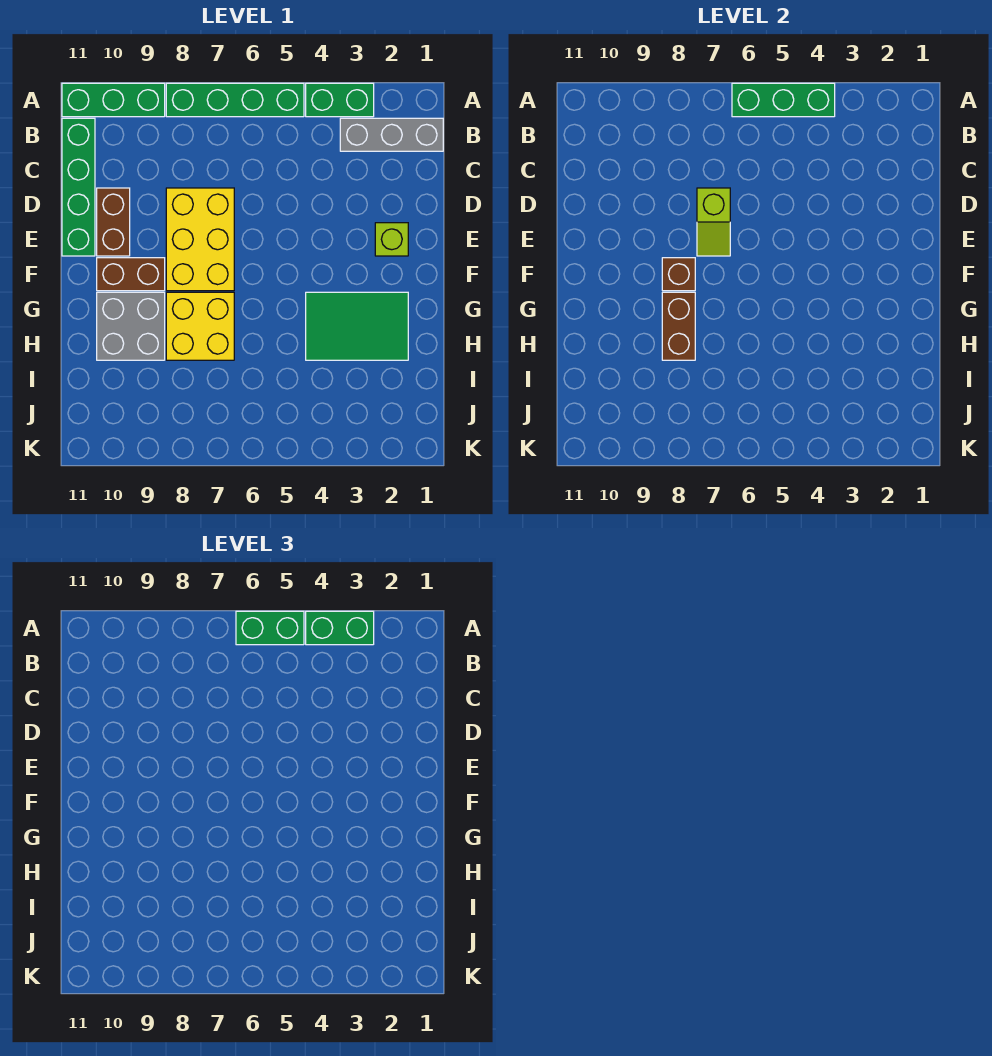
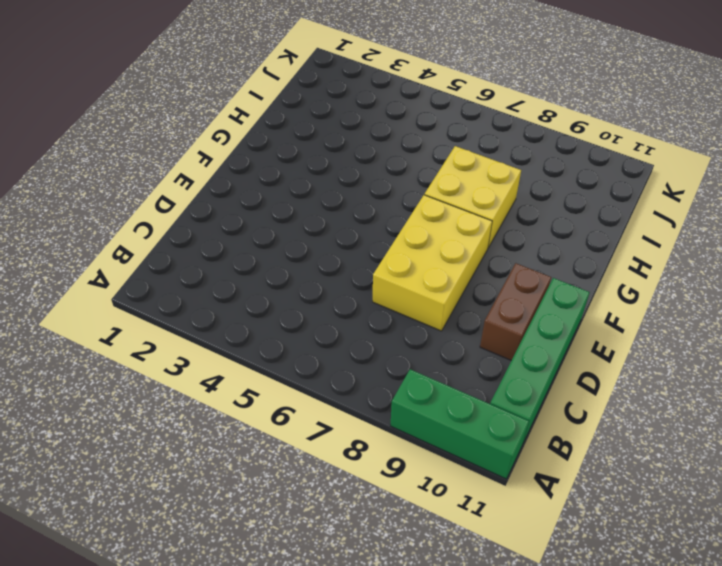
none -> green brick A3:A4 level 1
none -> green brick A5:A8 level 1
none -> grey brick B1:B3 level 1

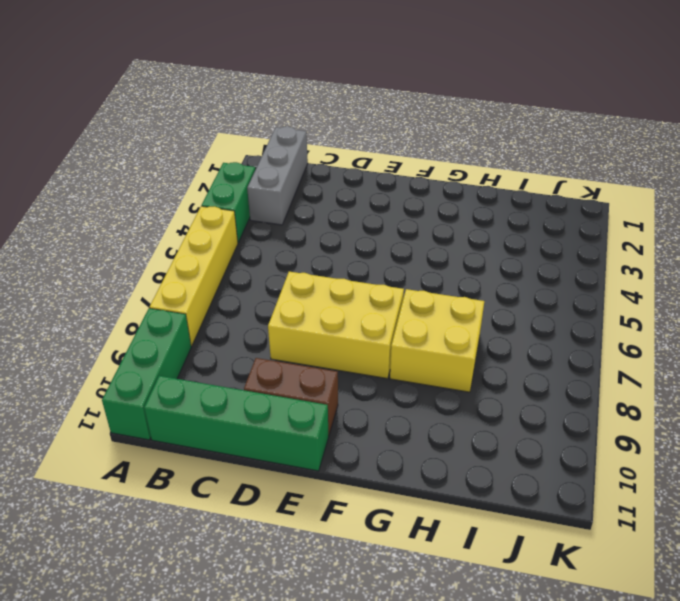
yellow brick A5:A8 level 1 -> green brick A5:A8 level 1
none -> lime brick E2 level 1
none -> brown brick F9:F10 level 1
none -> green tile G2:H4 level 1

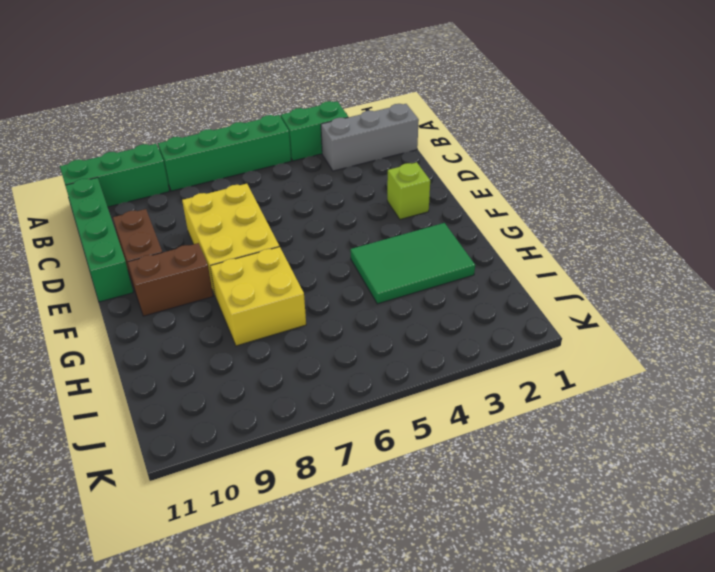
none -> grey brick G9:H10 level 1
none -> green brick A4:A6 level 2
none -> lime slope D7:E7 level 2 top D

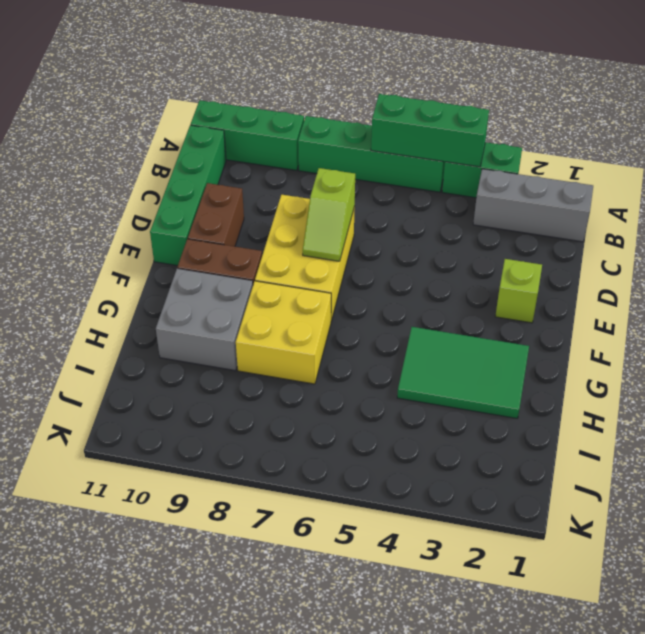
none -> brown brick F8 level 2
none -> brown brick G8:H8 level 2
none -> green brick A3:A4 level 3

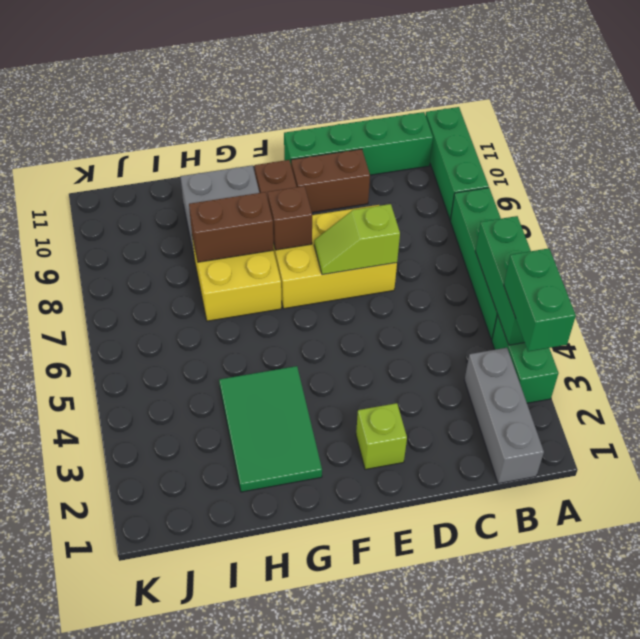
none -> green brick A5:A6 level 3

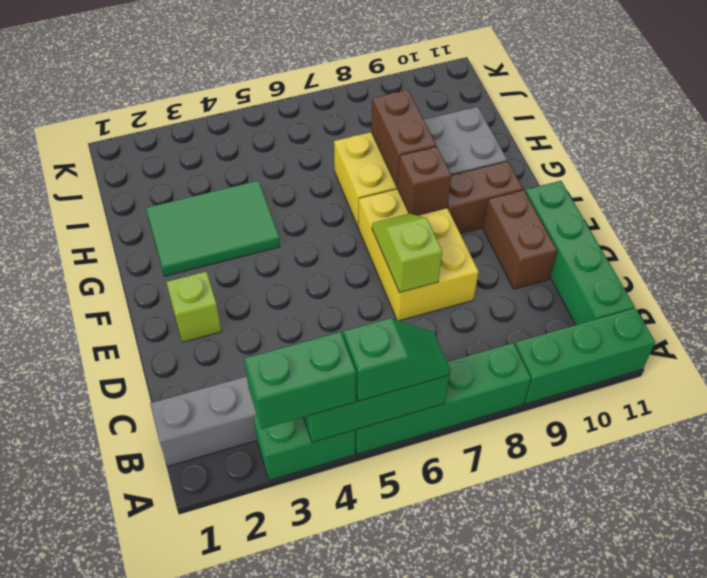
green slope A5:A6 level 3 top 5 -> green brick A5:A6 level 3

